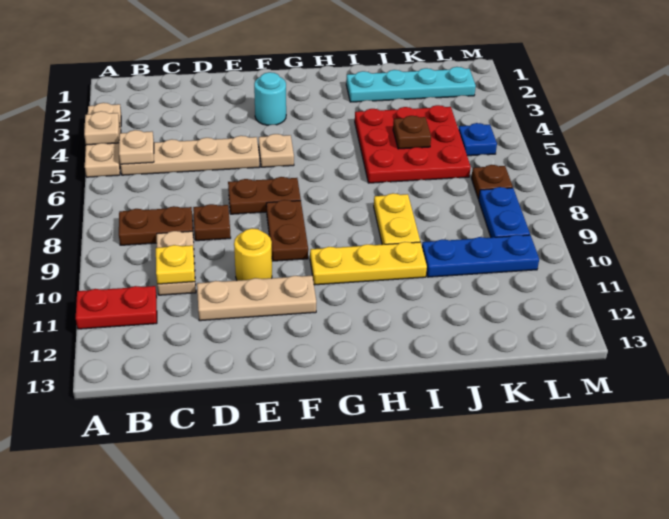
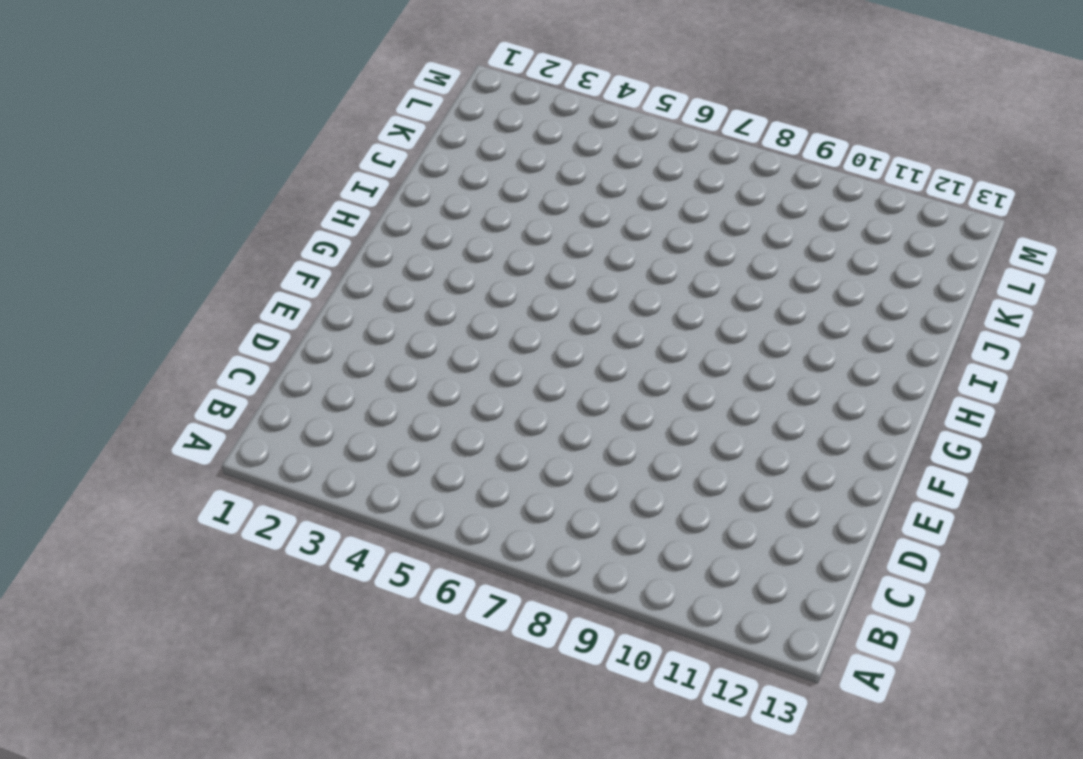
none -> tan plate A3:A5 level 1
none -> red plate A11:B11 level 1
none -> tan plate B5:E5 level 1

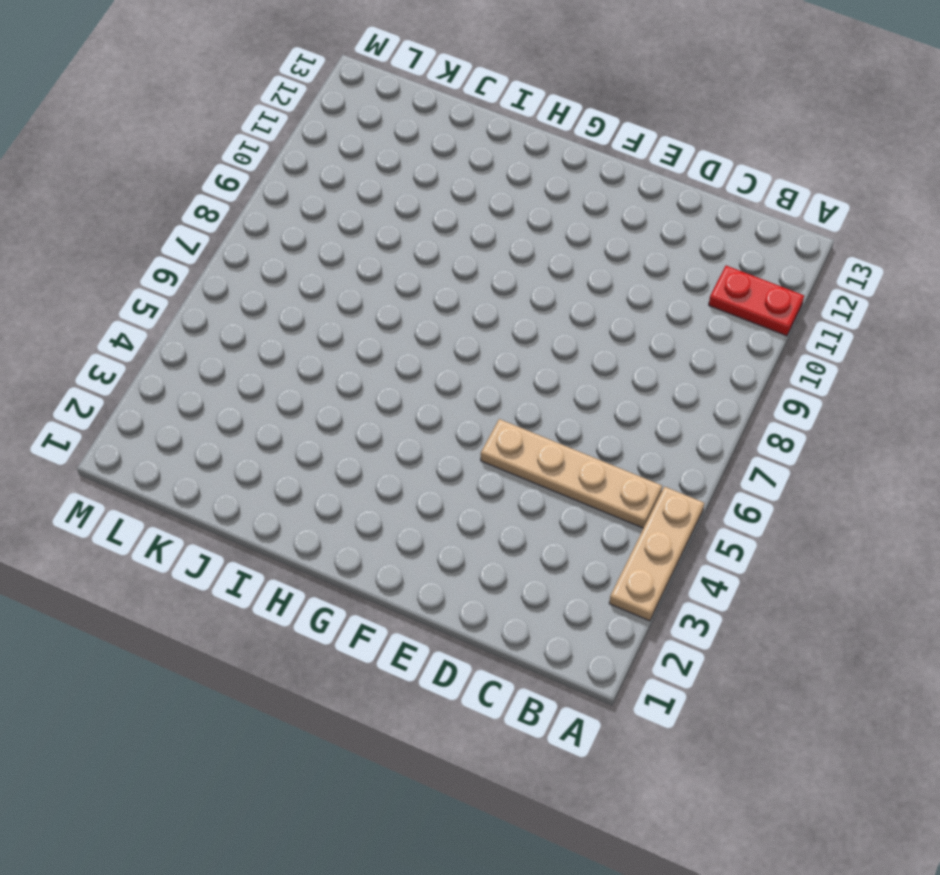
none -> brown plate B8:C8 level 1
none -> tan plate C9:C10 level 1
none -> brown plate D8 level 1

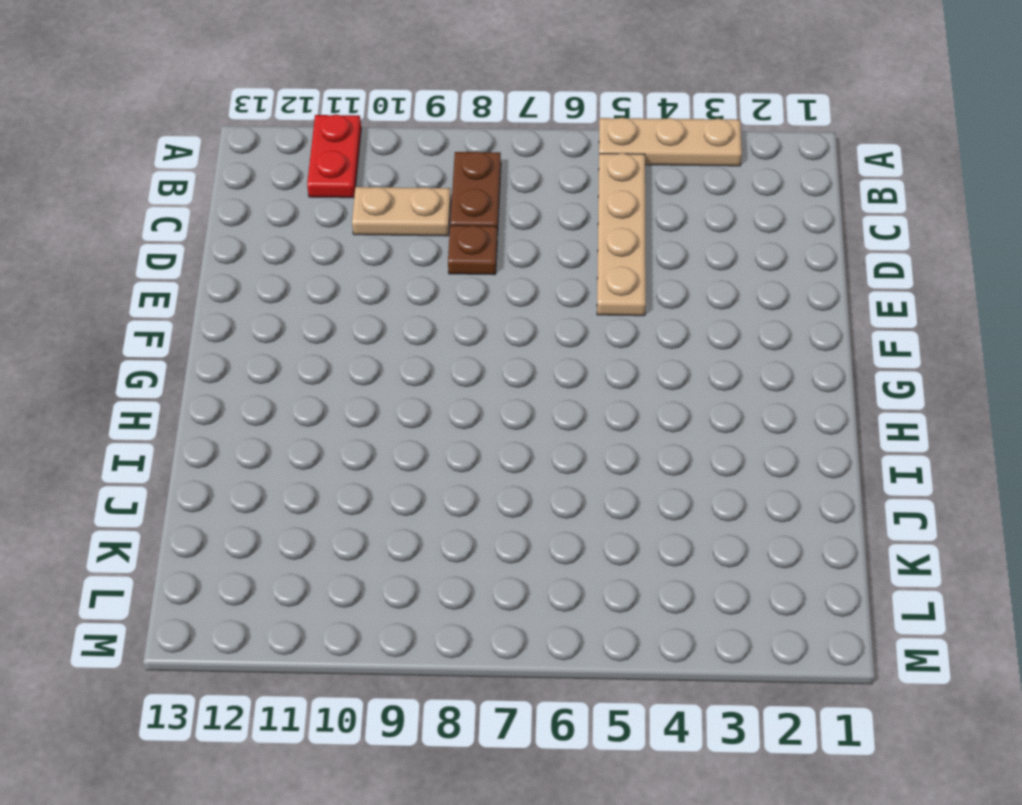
none -> tan plate D11:F11 level 1
none -> brown plate E7:F7 level 1
none -> yellow round brick E10 level 1

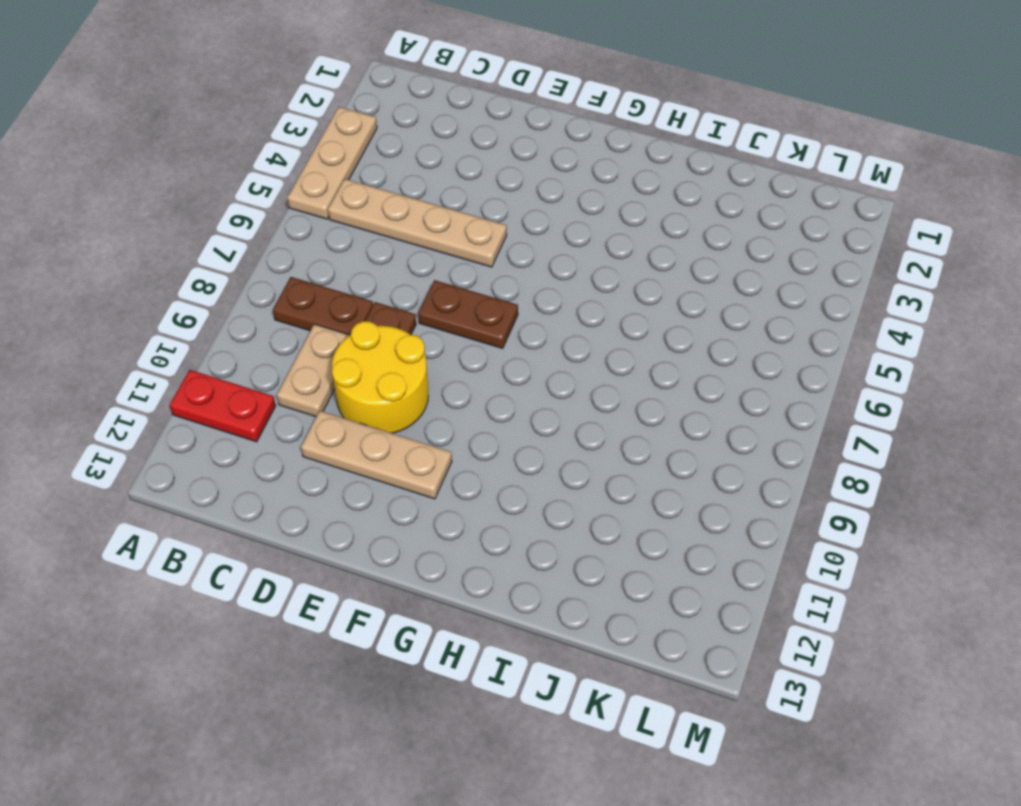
yellow round brick D9:E10 level 1 -> yellow round brick E10 level 1
none -> cyan round brick F3 level 1
none -> tan plate F5 level 1
none -> brown plate F8:F9 level 1

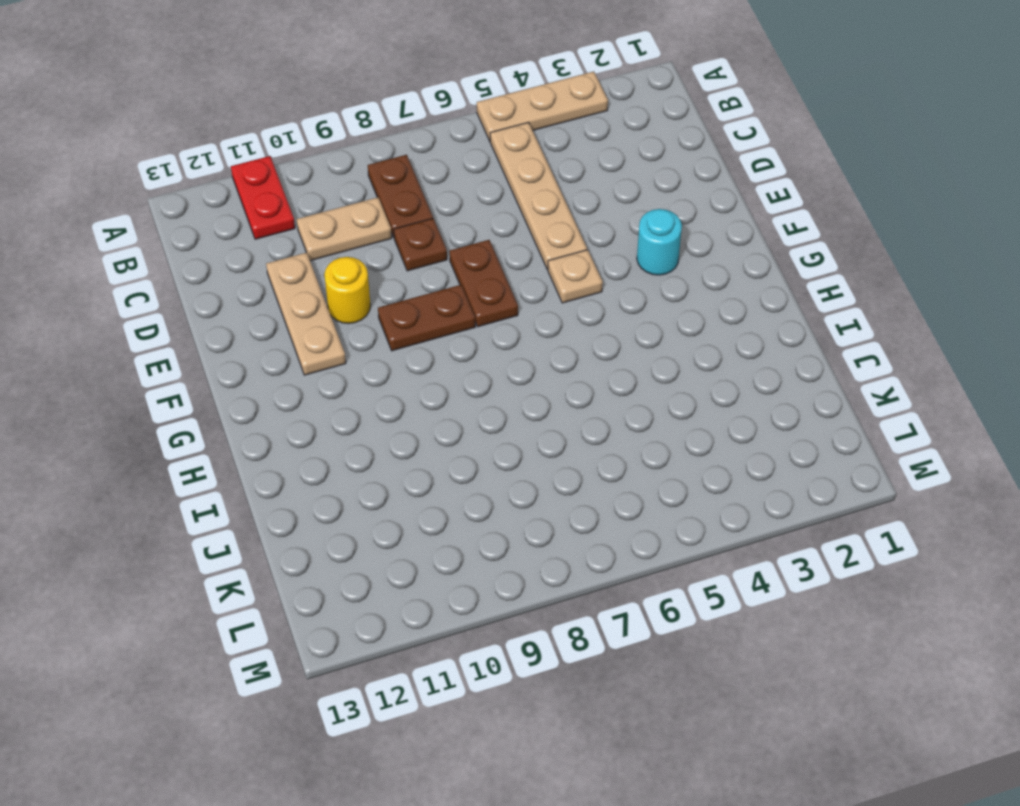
none -> yellow plate G10:I10 level 1
none -> cyan plate I2:L2 level 1
none -> red plate I4:K6 level 1

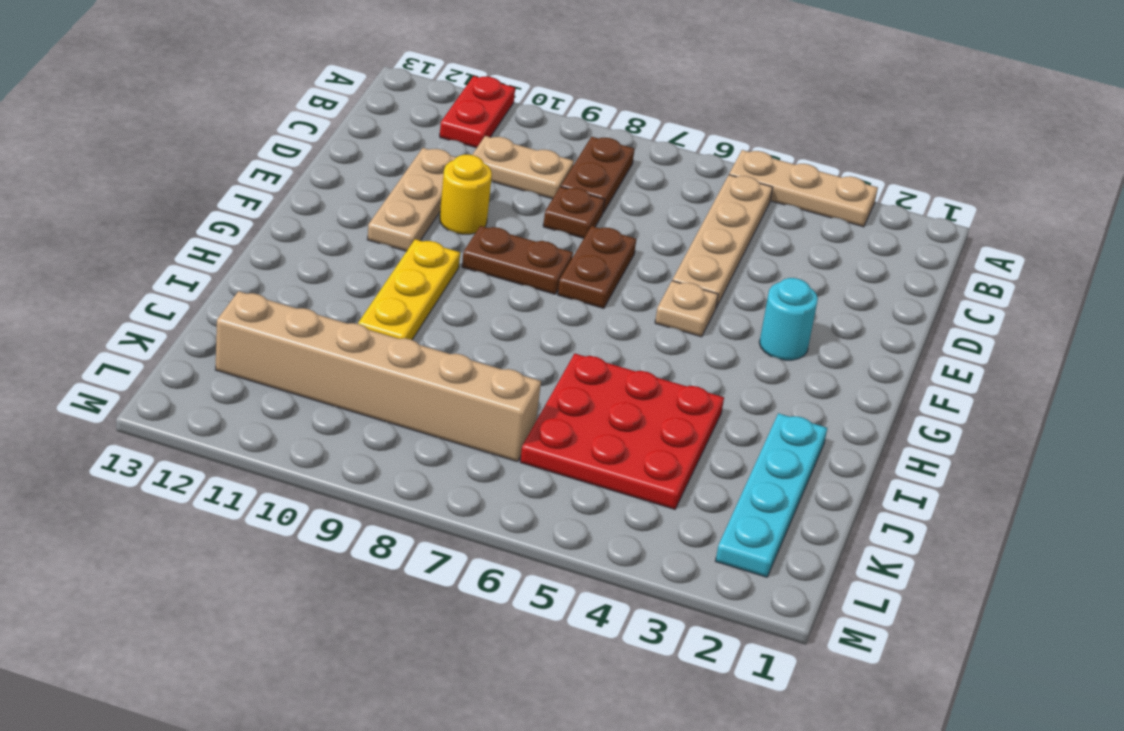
tan brick K7:K12 level 1 -> blue plate J10:L10 level 1
none -> yellow plate I8:I9 level 1
none -> blue plate L5 level 1
none -> brown plate L7 level 1

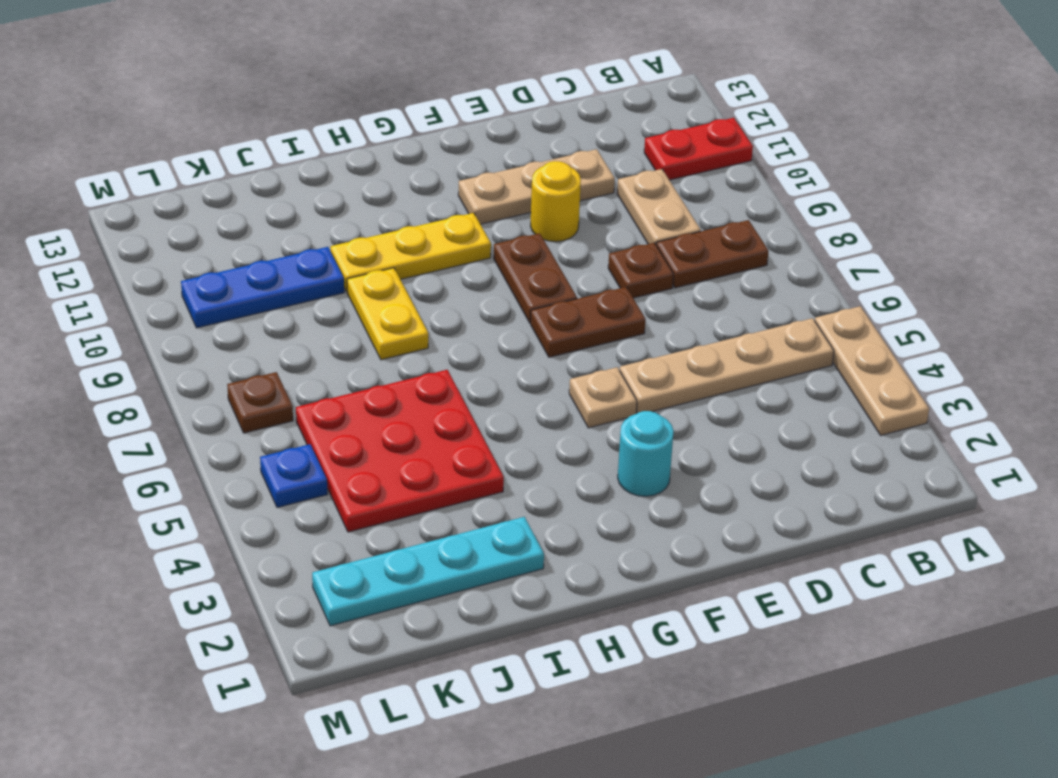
none -> blue plate L8:L9 level 1
none -> tan plate A4 level 2
none -> tan plate B5 level 2

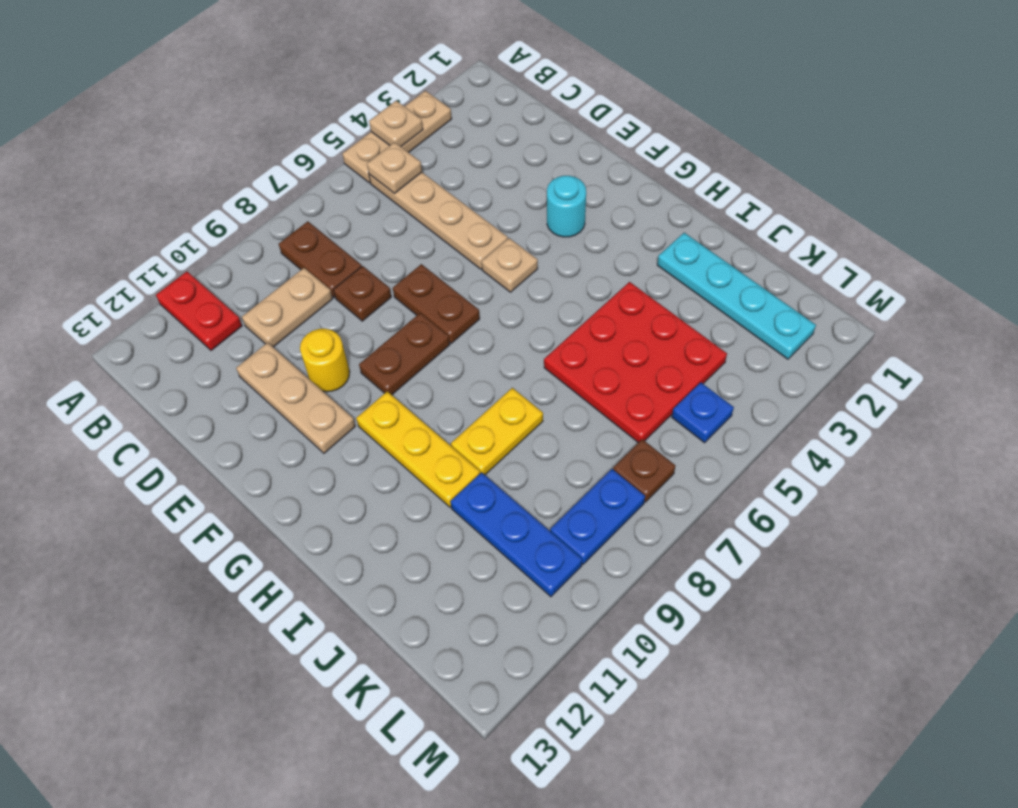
none -> yellow plate C10 level 2
none -> brown plate J5 level 2

